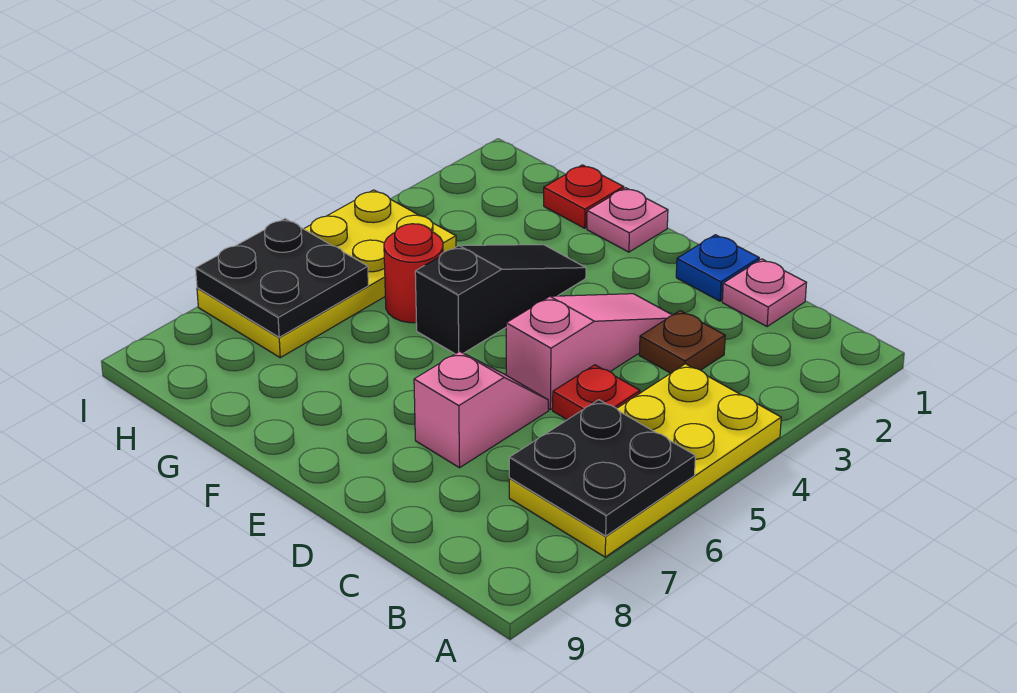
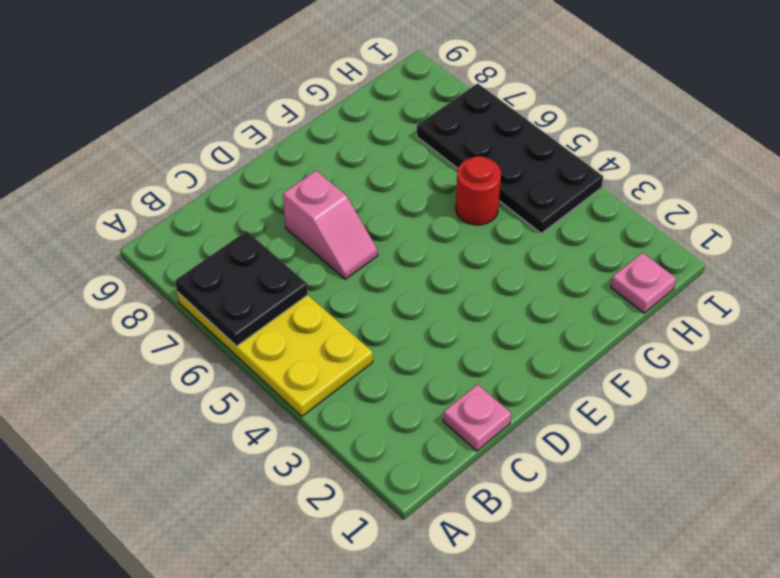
pink plate H1 level 1 -> pink plate F1 level 1
black plate H4:I7 level 1 -> yellow plate H4:I7 level 1
none -> brown plate C3 level 1
none -> red plate C5 level 1
none -> blue plate D1 level 1

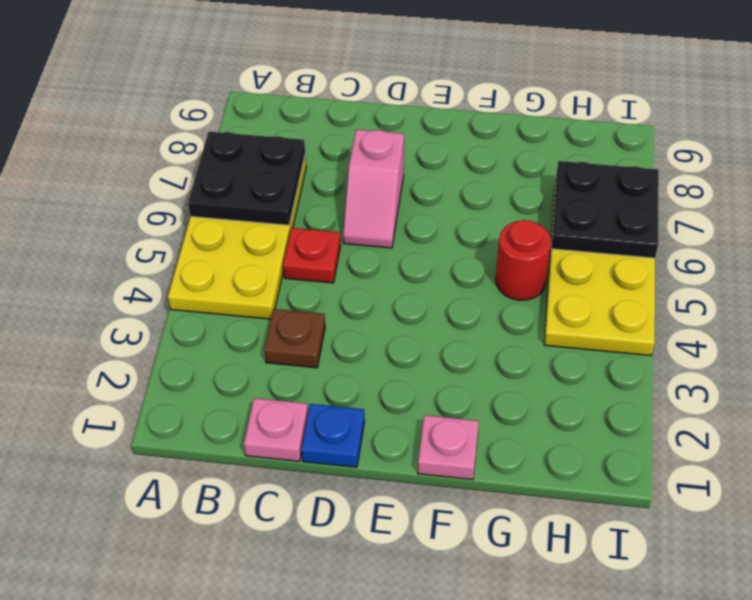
none -> pink slope D3:D5 level 1 top 5
none -> black slope F3:F5 level 1 top 5
none -> red plate G1 level 1

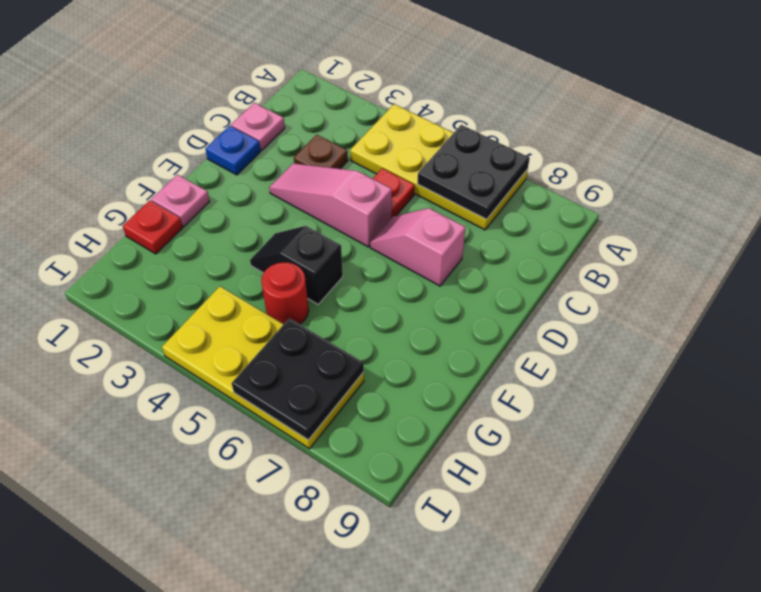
black slope F4:F5 level 1 top 5 -> black slope F3:F5 level 1 top 5

